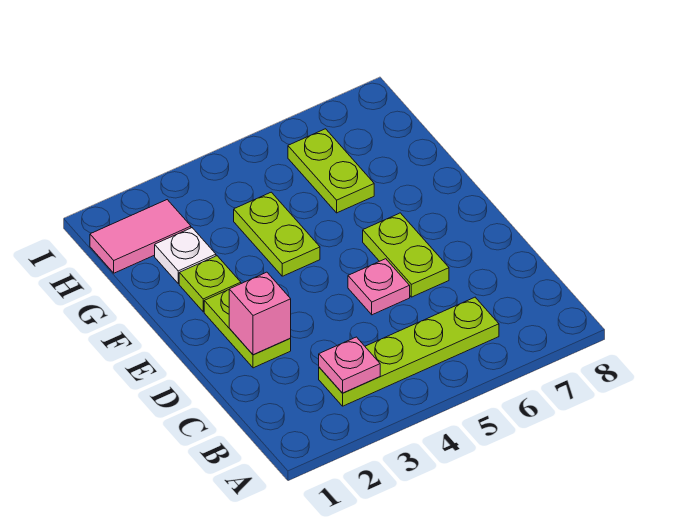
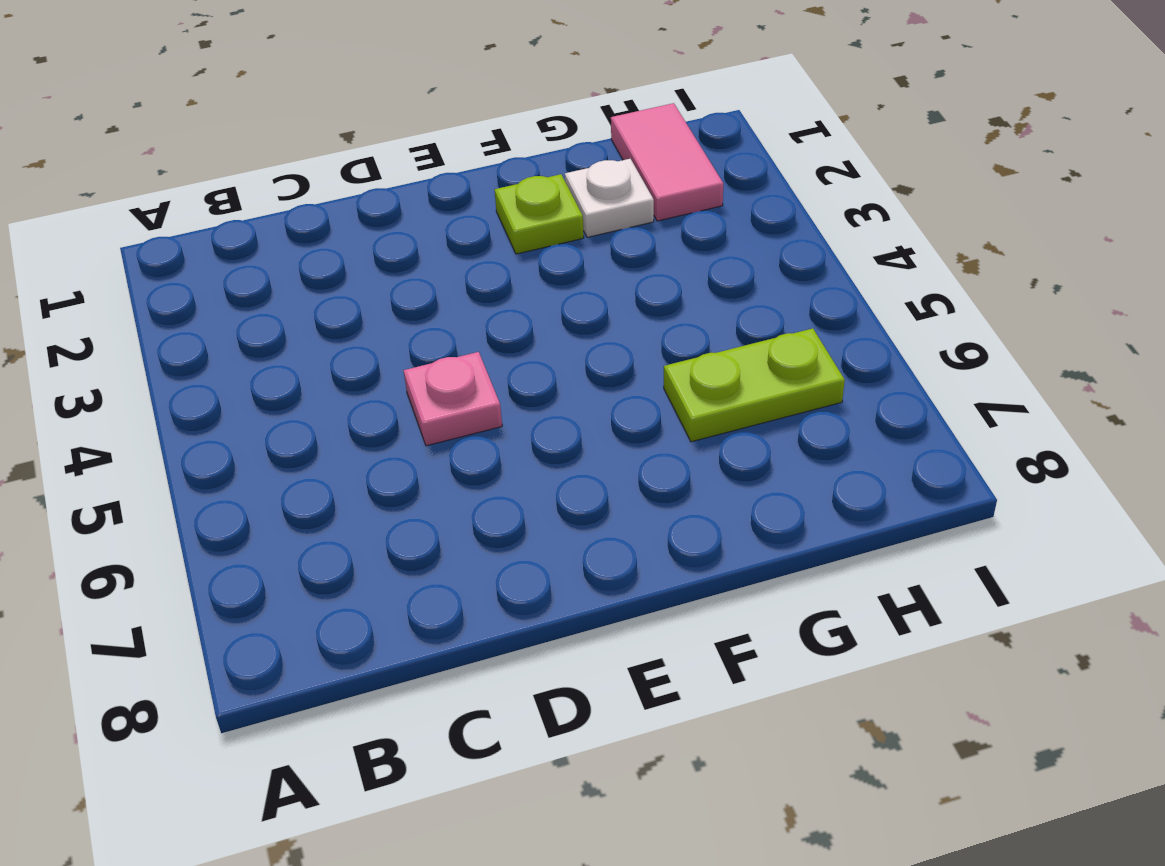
none -> lime plate B3:B6 level 1
none -> lime plate D2:E2 level 1

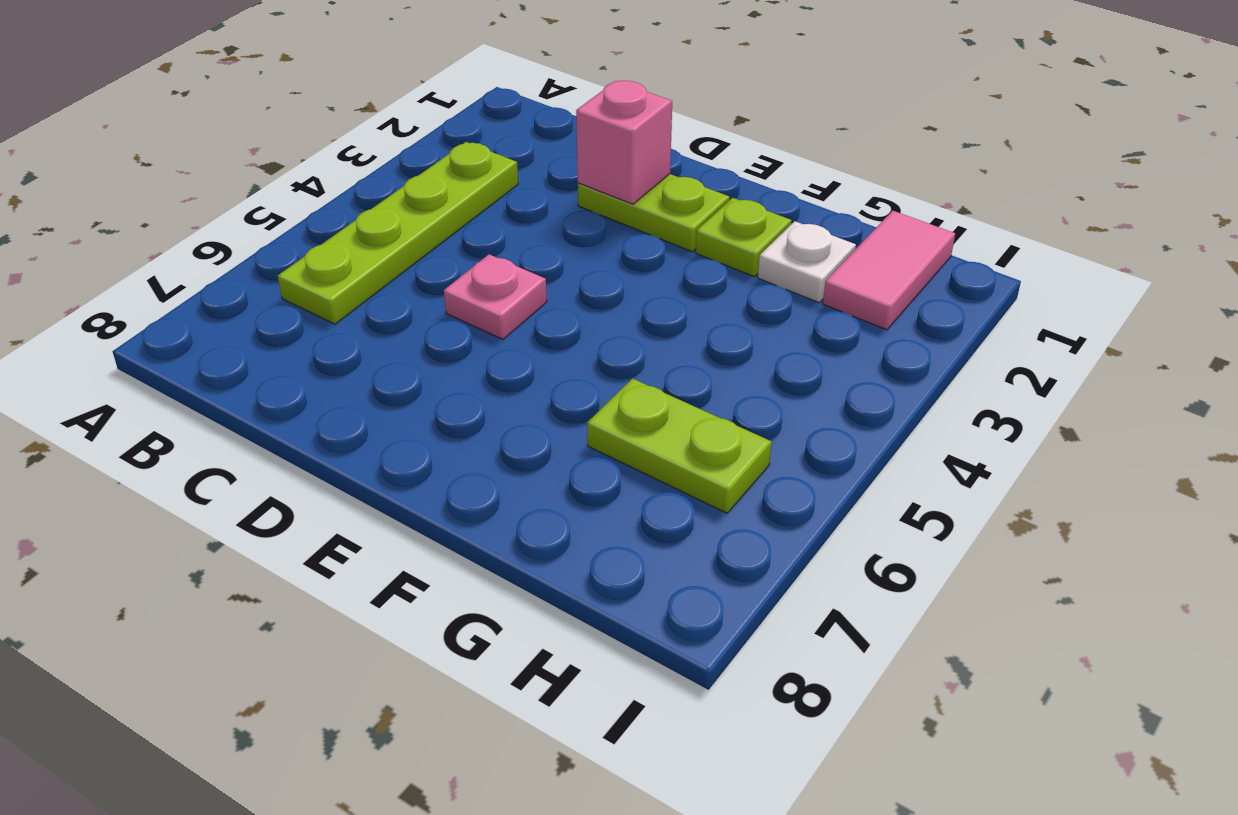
none -> lime plate D6:E6 level 1
none -> lime plate F4:G4 level 1

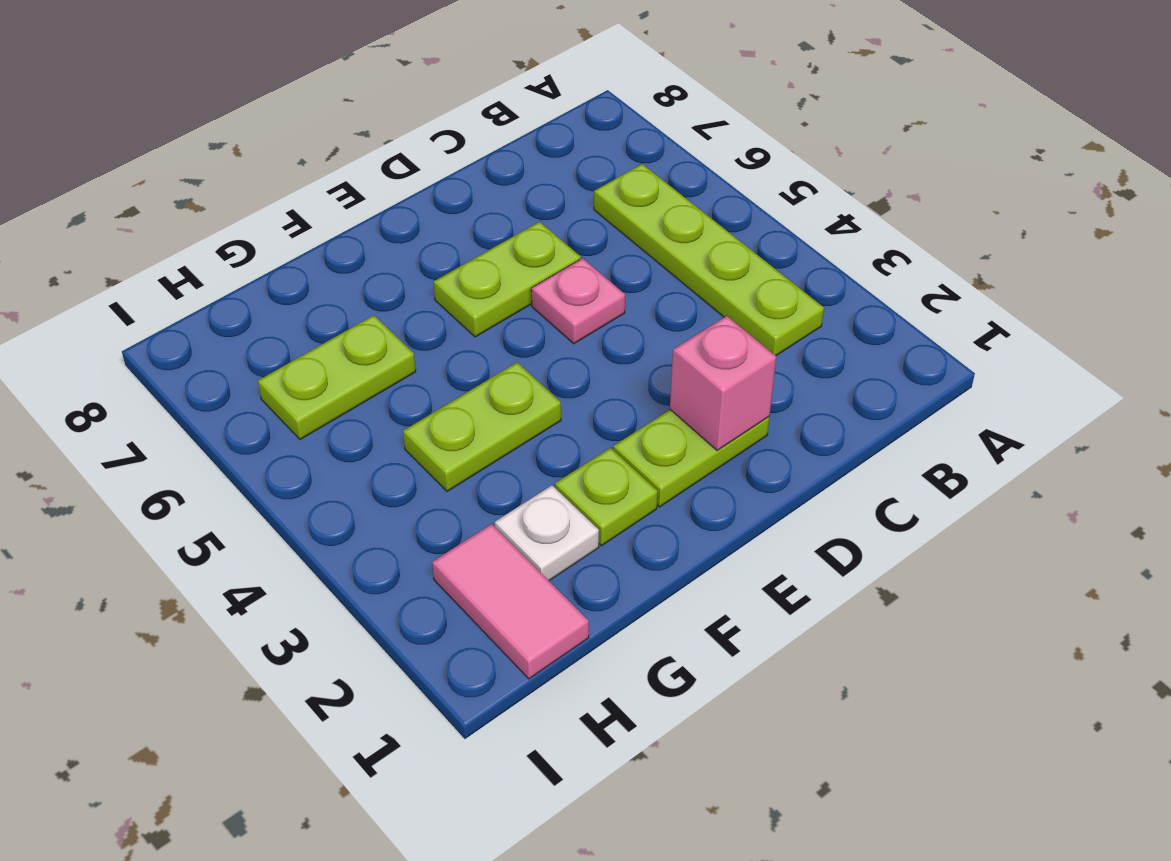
none -> pink plate B3 level 2

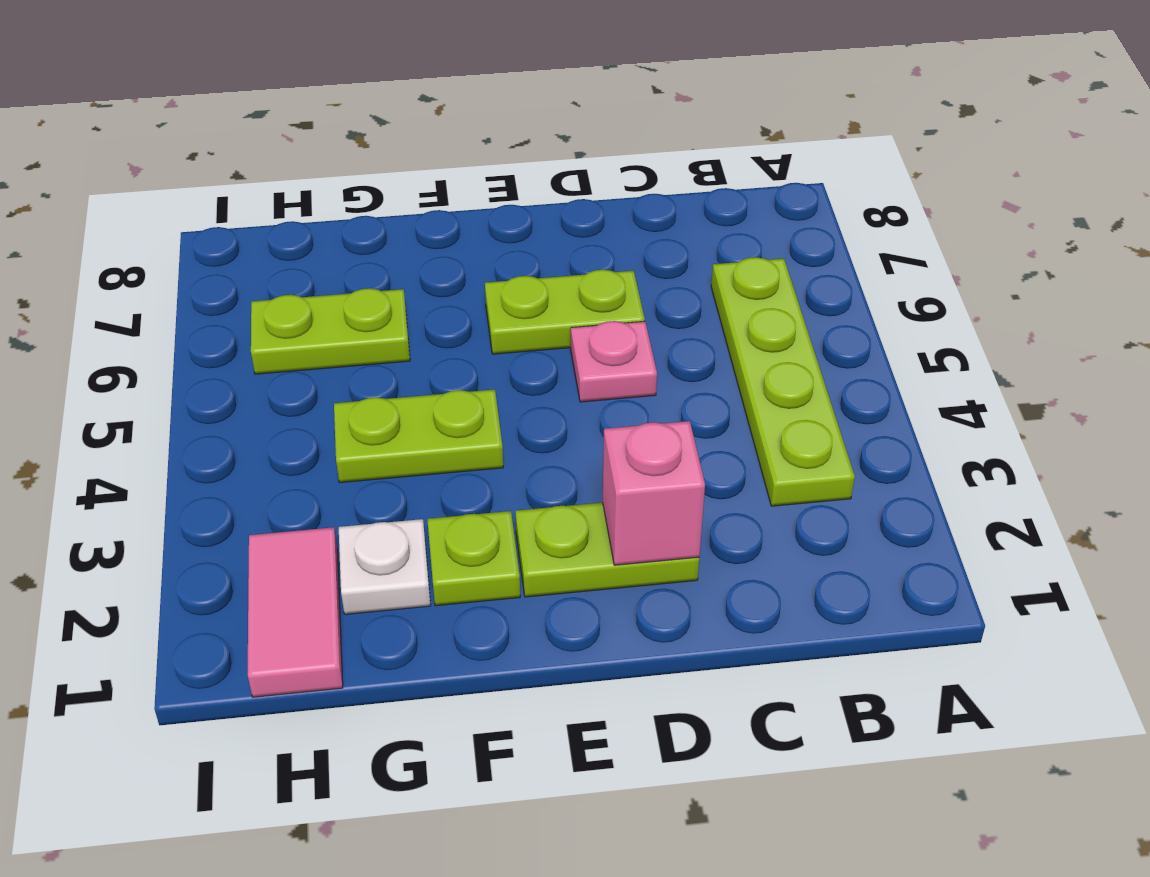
none -> pink plate B3 level 2

